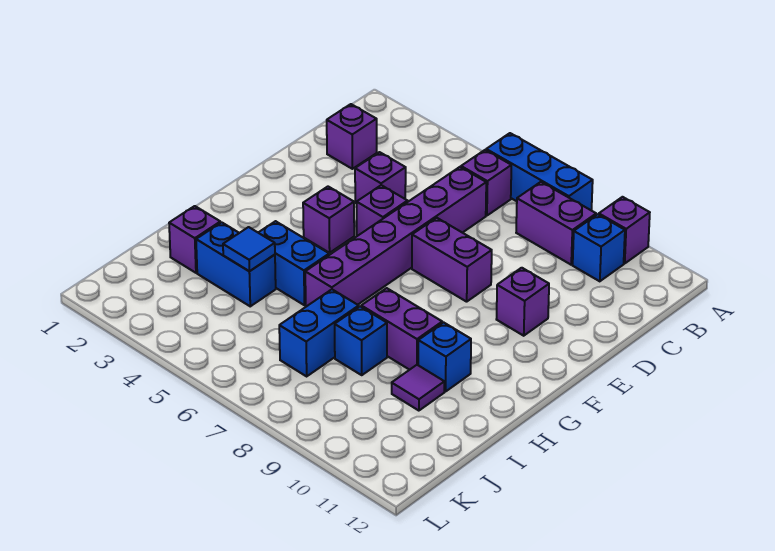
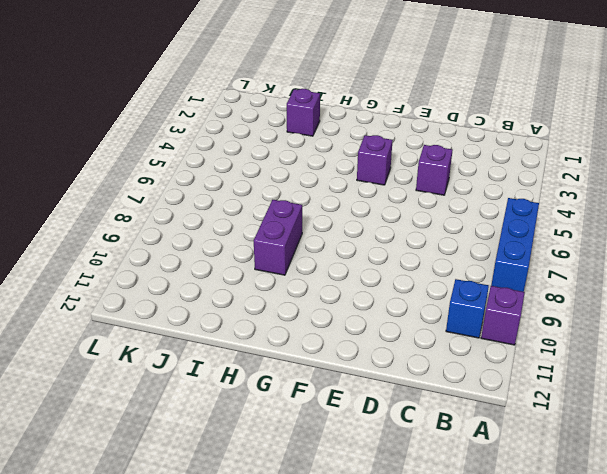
none -> purple brick B6 level 1
none -> purple brick B8:B9 level 1
none -> purple brick C2 level 1

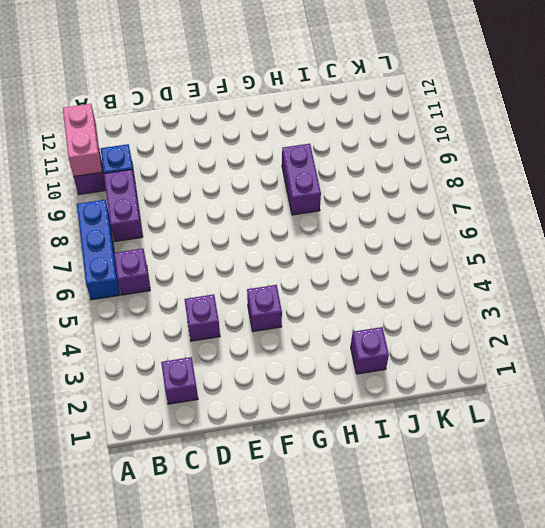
pink brick A10:A11 level 2 -> none
none -> purple brick C6:H6 level 1
none -> purple brick E5 level 1
none -> purple brick E7:E8 level 1

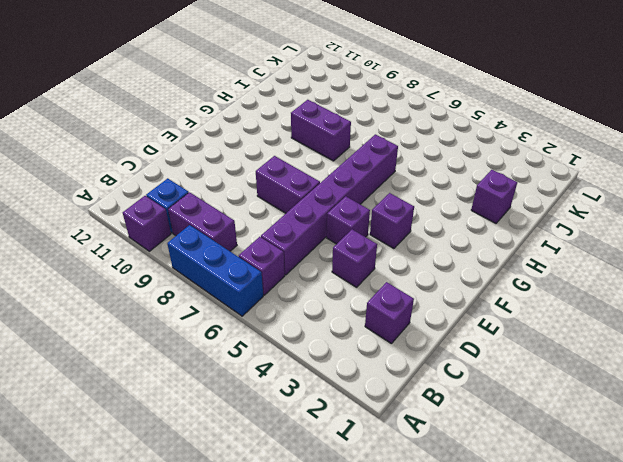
none -> purple brick E10 level 1
none -> blue brick H4:H5 level 1
none -> blue brick H10 level 1

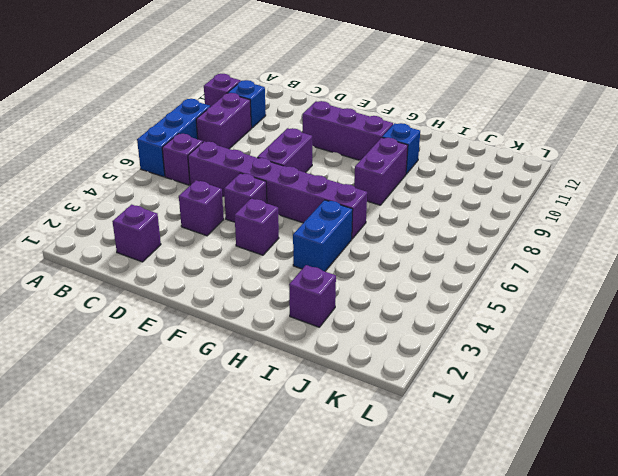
purple brick E10:G10 level 1 -> purple brick E10 level 1
none -> blue brick I3:I4 level 1
none -> blue brick I7:J7 level 1
none -> blue brick I8 level 1

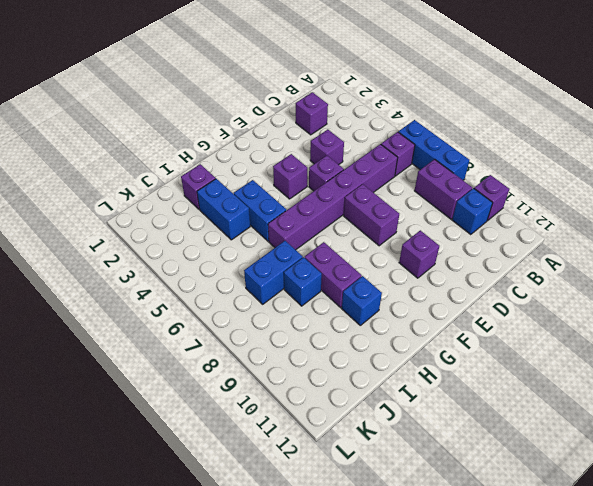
none -> purple tile I10 level 1
none -> blue tile I4 level 2

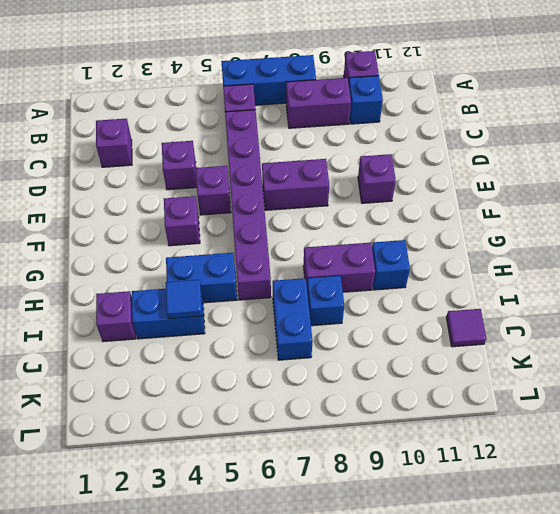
purple tile J12 level 1 -> purple tile I10 level 1

